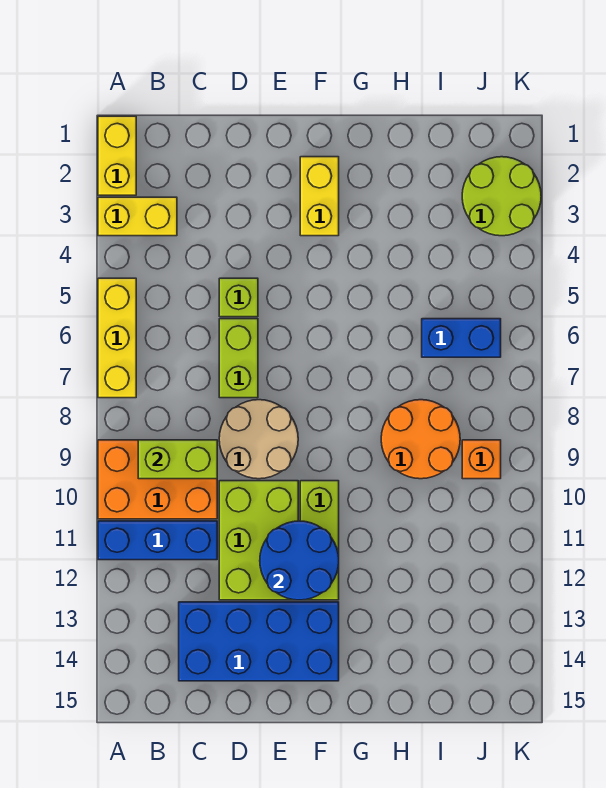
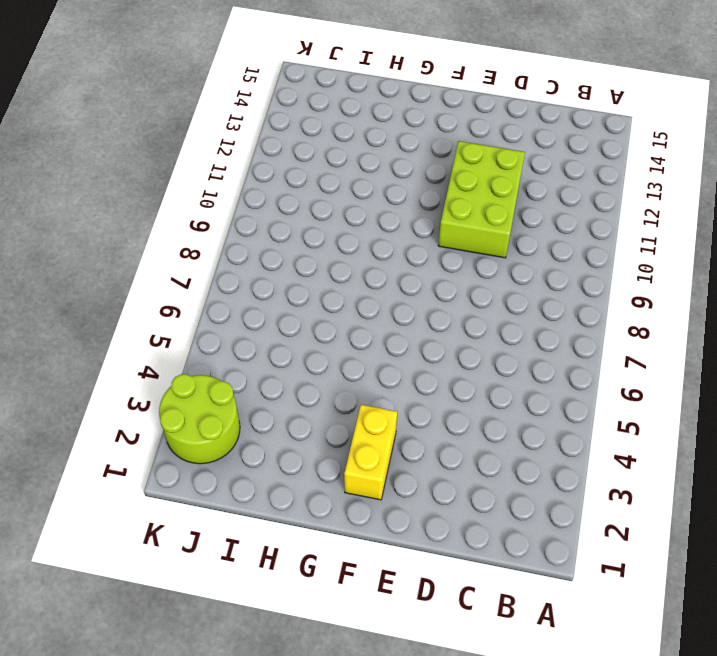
none -> yellow brick A1:A2 level 1
none -> yellow brick A3:B3 level 1
none -> yellow brick A5:A7 level 1

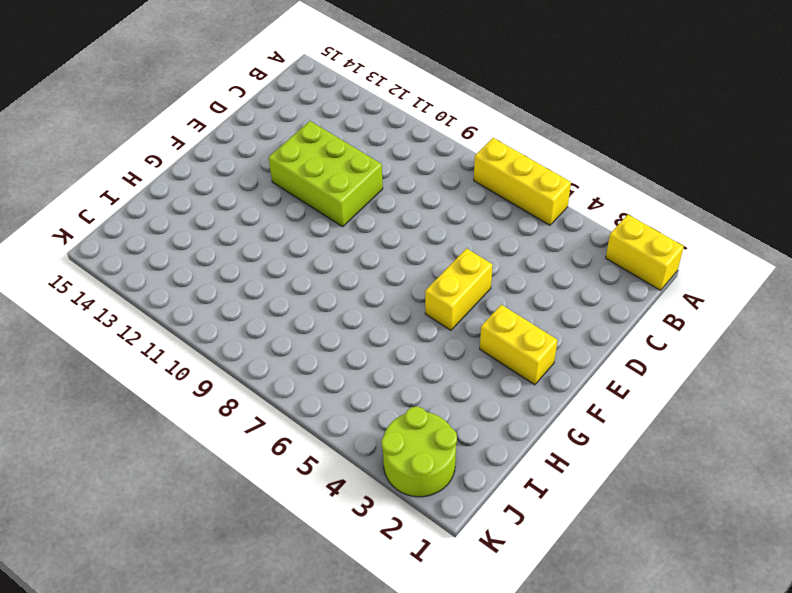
yellow brick E5:F5 level 1 -> yellow brick A3:B3 level 1
none -> orange brick A9:C10 level 1
none -> blue brick A11:C11 level 1
none -> blue brick C13:F14 level 1

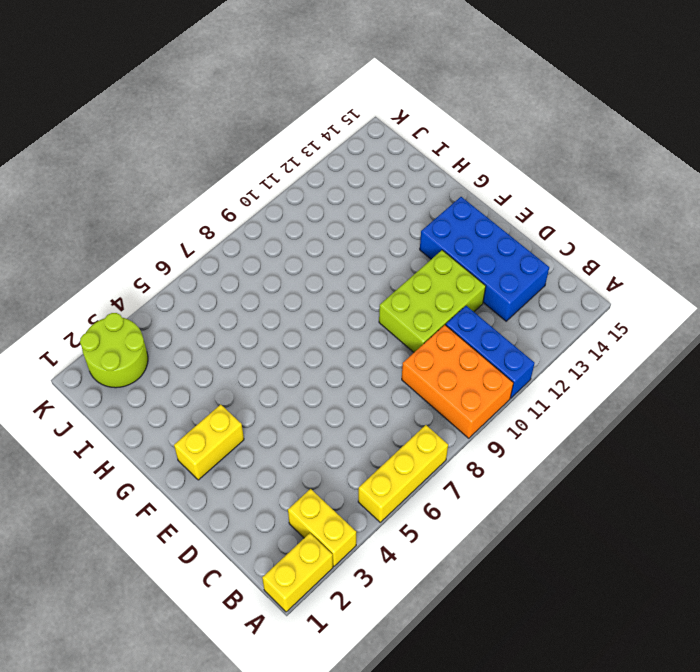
none -> lime brick D5 level 1
none -> lime brick D6:D7 level 1
none -> tan round brick D8:E9 level 1

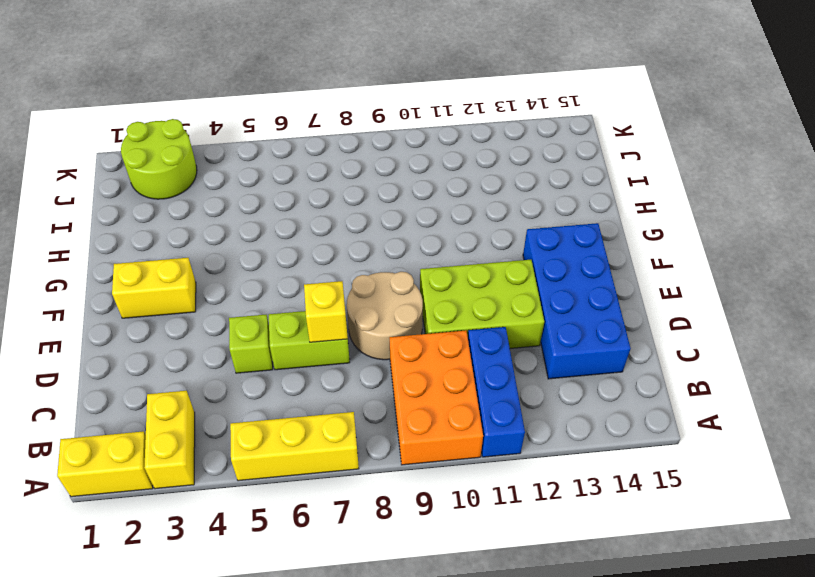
yellow brick D7 level 2 -> none
none -> lime brick F10:F12 level 1
none -> orange round brick H8:I9 level 1
none -> blue brick I6:J6 level 1

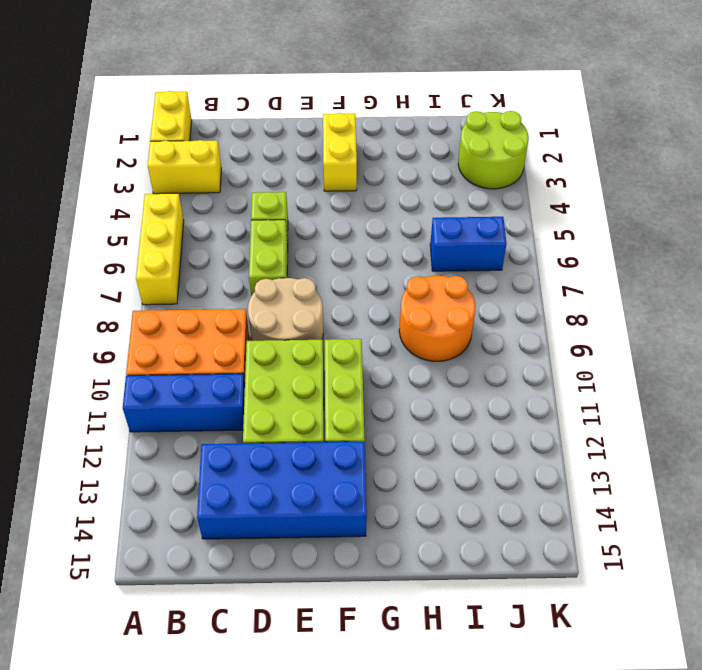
none -> orange brick J9 level 1
none -> lime brick B9:C9 level 2
none -> blue round brick E11:F12 level 2

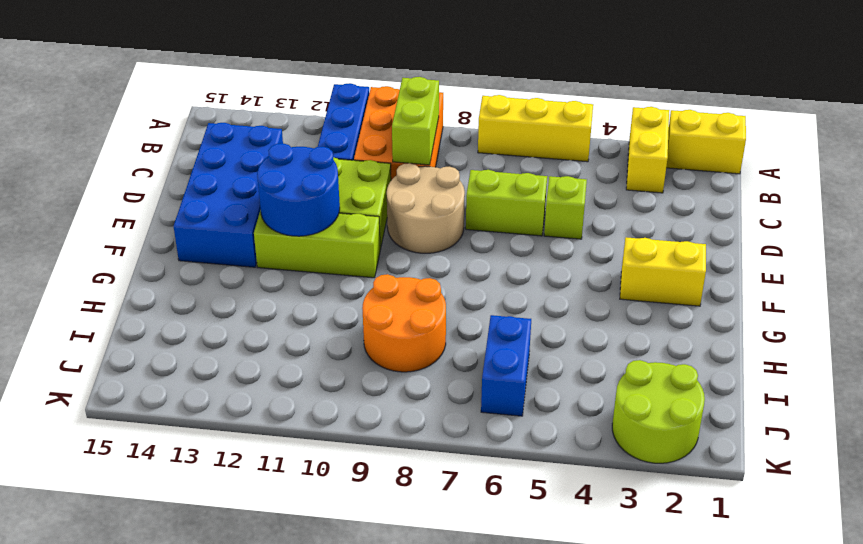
none -> orange brick J9 level 1

